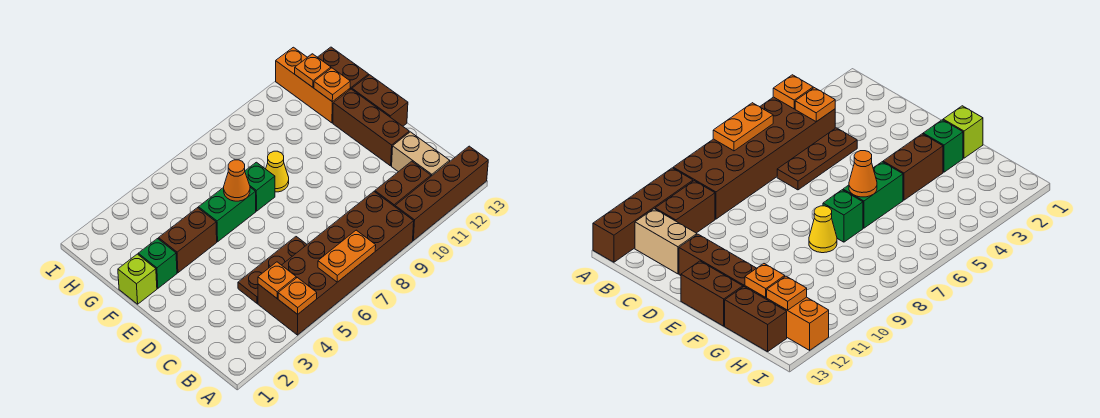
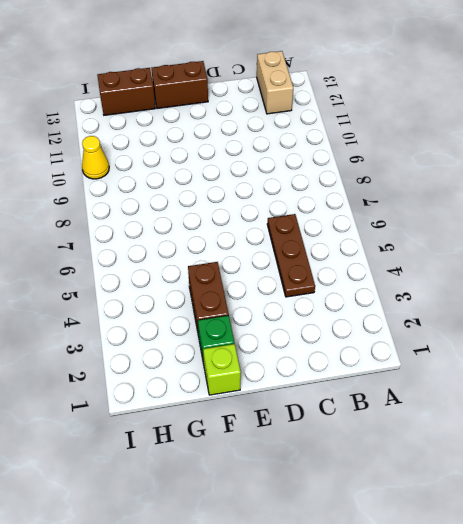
tan brick B12:B13 level 1 -> tan brick B12:C12 level 1
yellow cone I10 level 1 -> yellow cone F8 level 1
none -> brown brick A4:B9 level 1
none -> brown brick A10:A13 level 1
none -> brown brick B10:B11 level 1

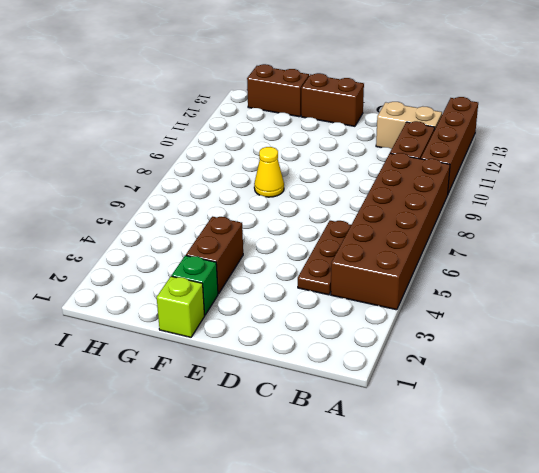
none -> brown brick D12:F12 level 1
none -> green brick F5:F6 level 1
none -> green brick F7 level 1

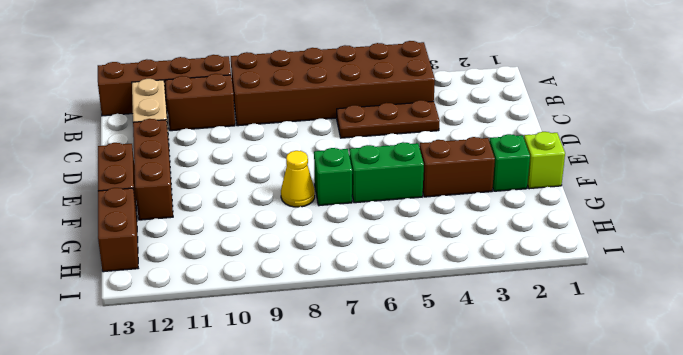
none -> orange brick G12:I12 level 1
none -> orange plate A4 level 2
none -> orange plate A6:A7 level 2

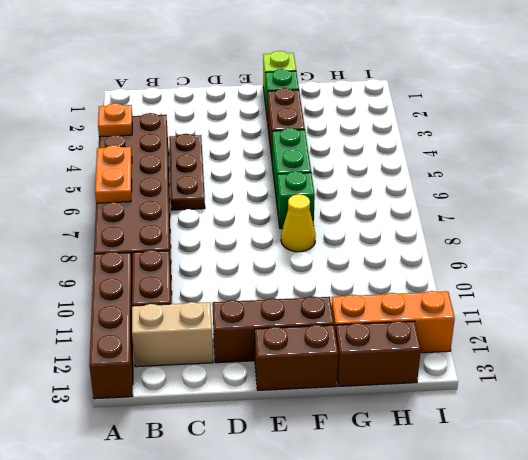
none -> orange plate B4 level 2
none -> orange cone F6 level 2
none -> orange plate G12 level 2

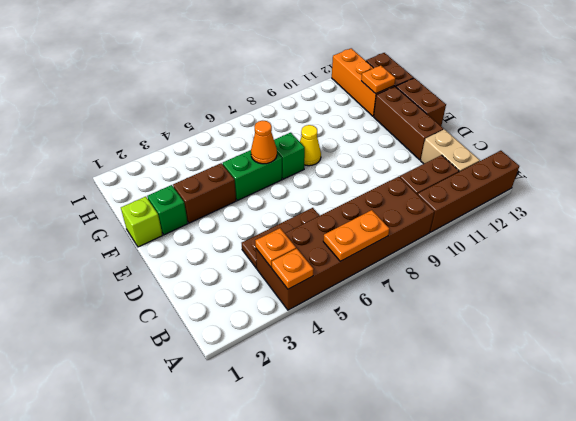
none -> orange plate H12 level 2

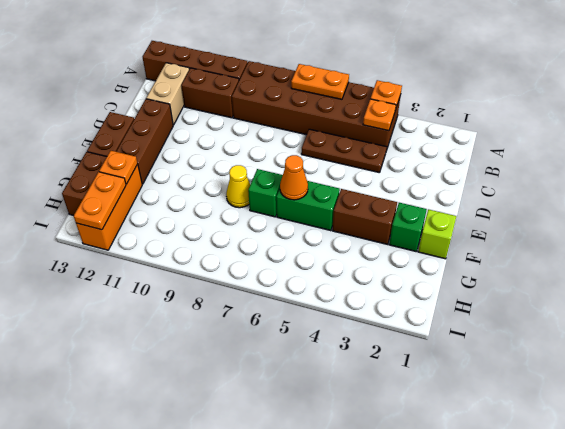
orange plate H12:I12 level 2 -> orange plate H12 level 2

